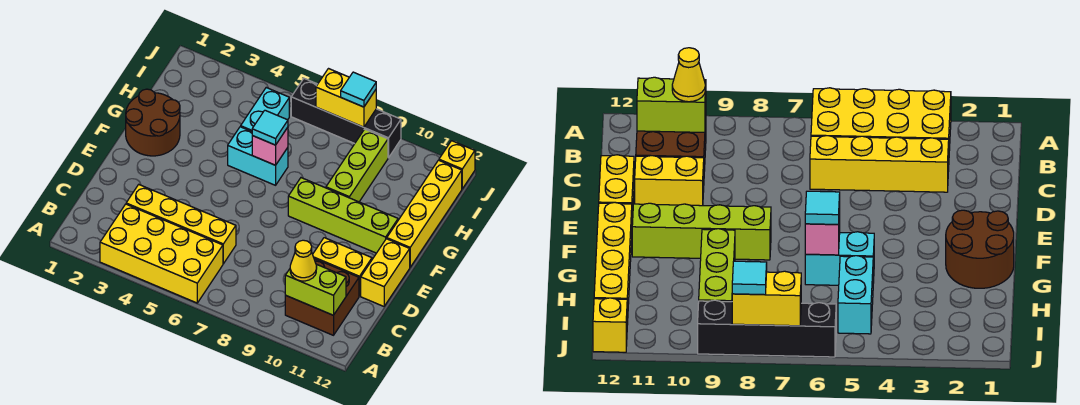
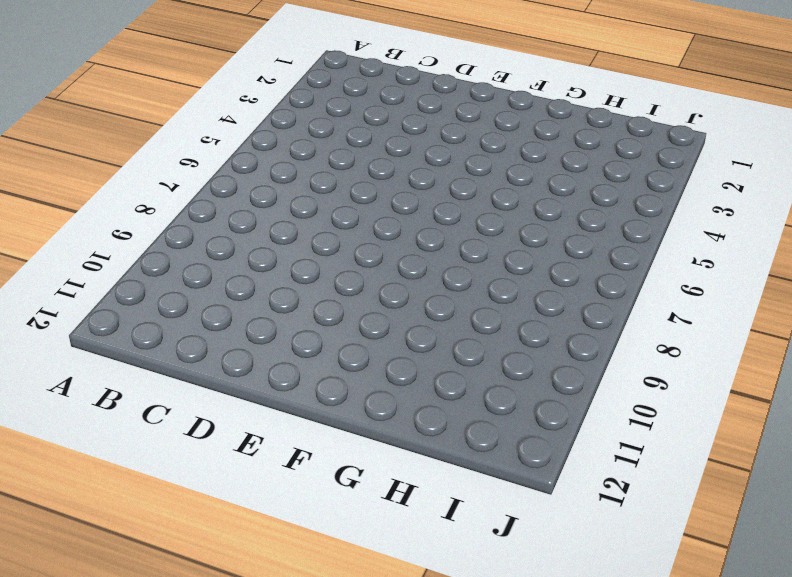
none -> yellow brick A3:B6 level 1
none -> brown brick B10:C11 level 1
none -> yellow brick C3:C6 level 1

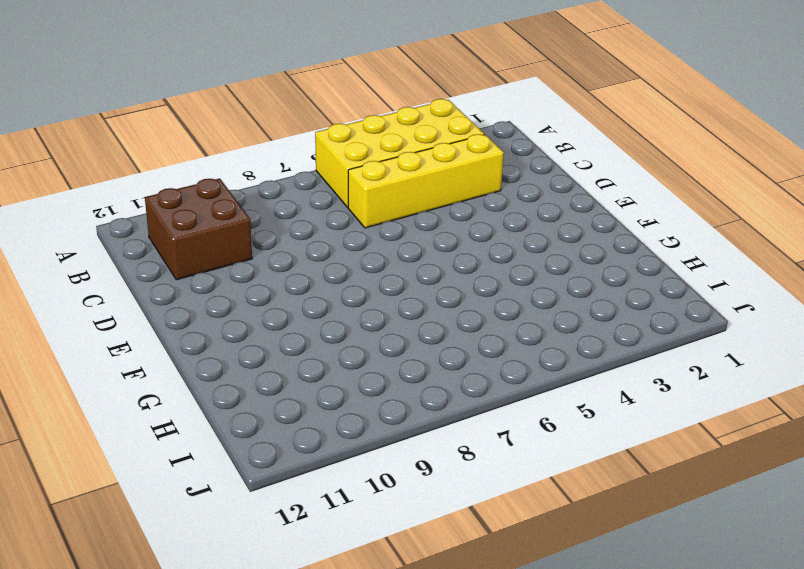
none -> yellow brick D10:D11 level 1
none -> yellow brick D12:E12 level 1
none -> brown round brick F1:G2 level 1

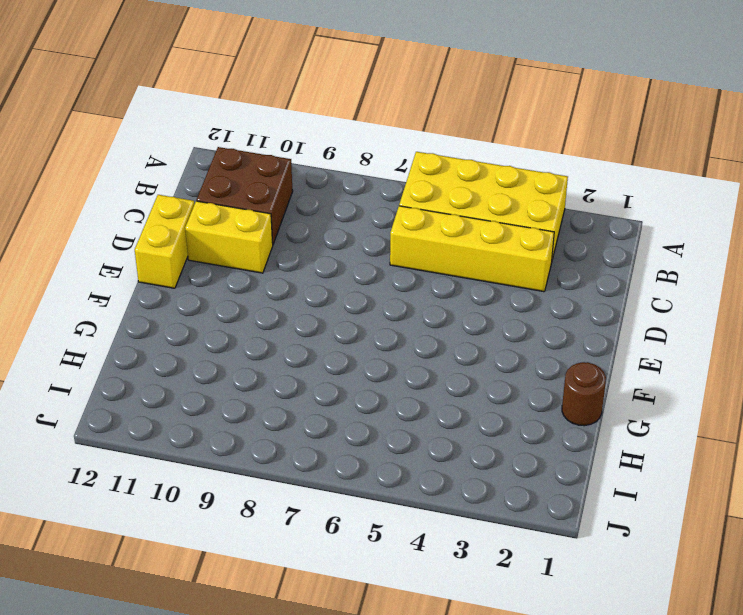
brown round brick G1 level 1 -> brown round brick F1:G2 level 1
none -> lime brick F8:F11 level 1
none -> yellow brick F12:I12 level 1
none -> cyan brick G5:G6 level 1

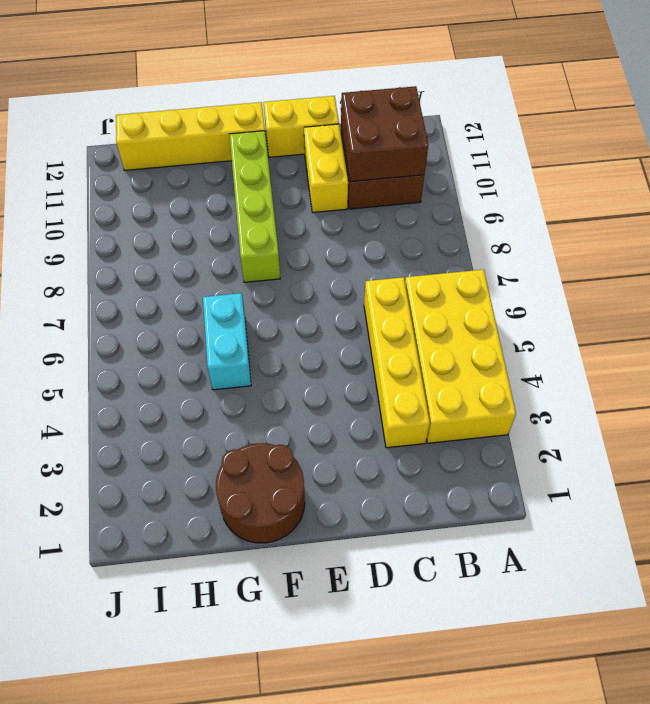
brown brick B10:C11 level 2 -> lime brick B10:B11 level 2
none -> lime brick G9:I9 level 1
none -> cyan brick H5:I5 level 1
none -> black brick J6:J9 level 1

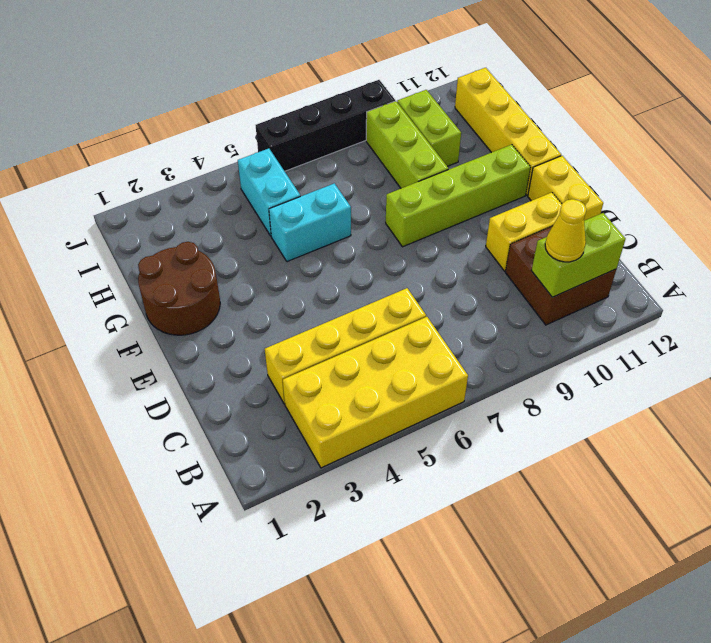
lime brick H10:I10 level 1 -> none
none -> yellow brick J12 level 1
none -> pink brick G6 level 2
none -> yellow brick J7:J8 level 2

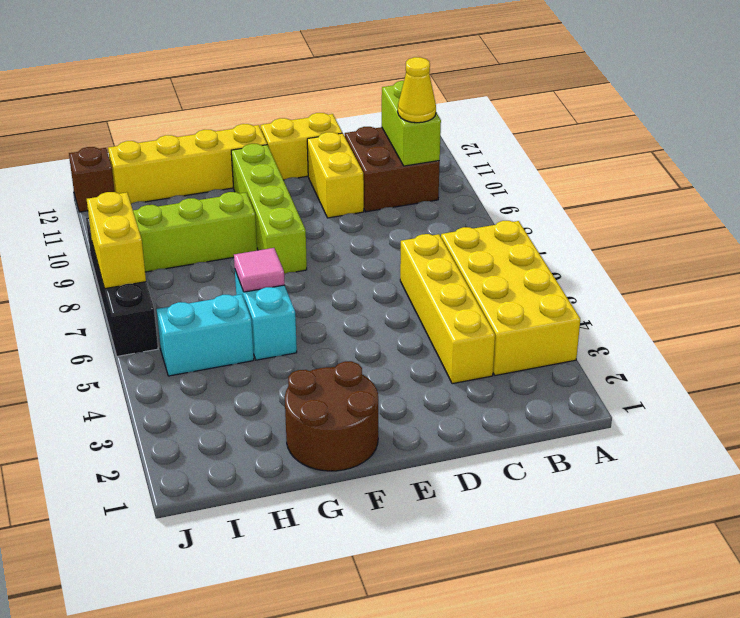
pink tile G6 level 2 -> pink brick G6 level 2
brown brick J12 level 1 -> yellow brick J12 level 1
none -> cyan tile G6 level 3
none -> cyan tile J8 level 3

